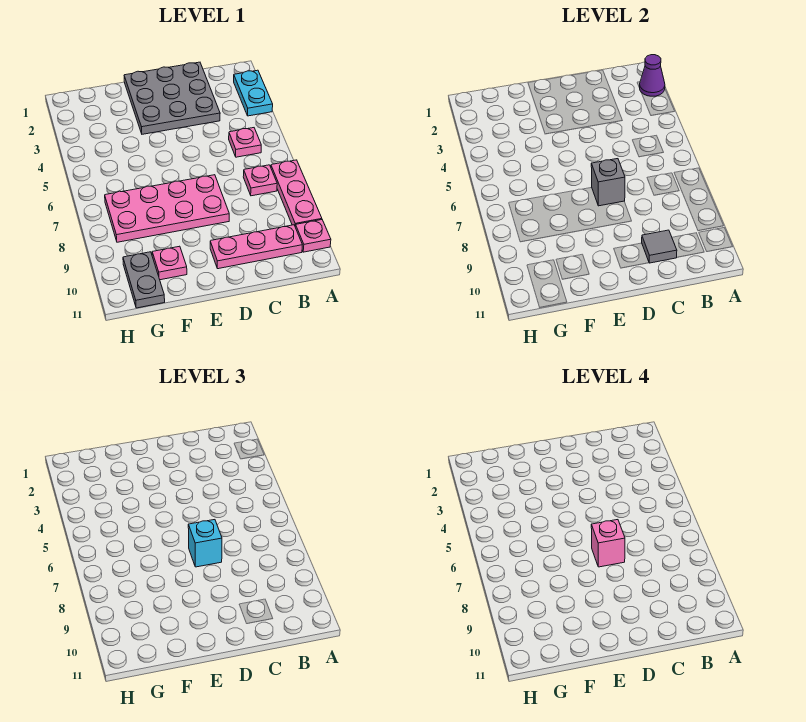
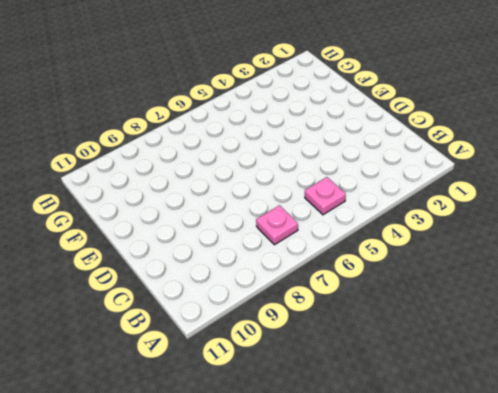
none -> cyan plate A2:A3 level 1
none -> pink plate A7:A9 level 1
none -> pink plate A10 level 1

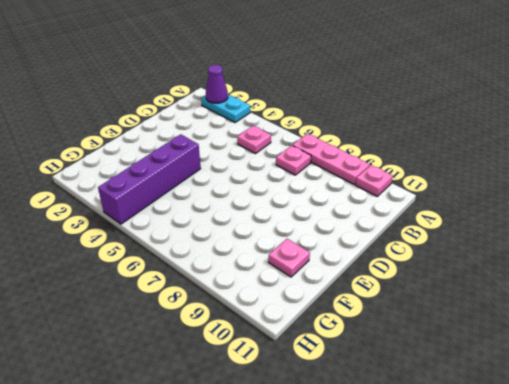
purple brick E4:H4 level 1 -> none
none -> pink plate B10:D10 level 1
none -> grey plate C1:E3 level 1
none -> pink plate D7:G8 level 1

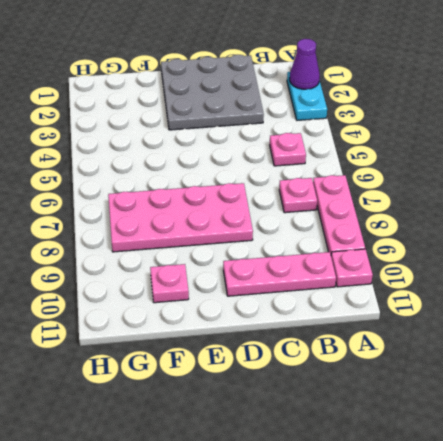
none -> grey plate G10:G11 level 1
none -> grey tile C10 level 2
none -> grey brick D7 level 2

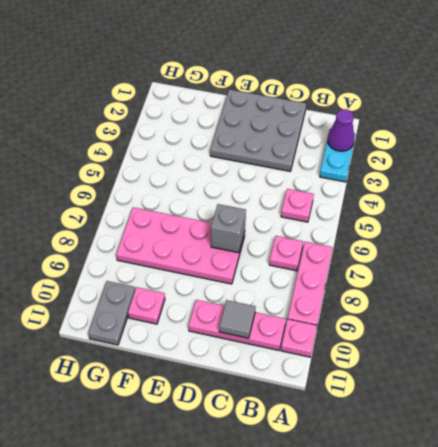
none -> cyan brick D7 level 3
none -> pink brick D7 level 4

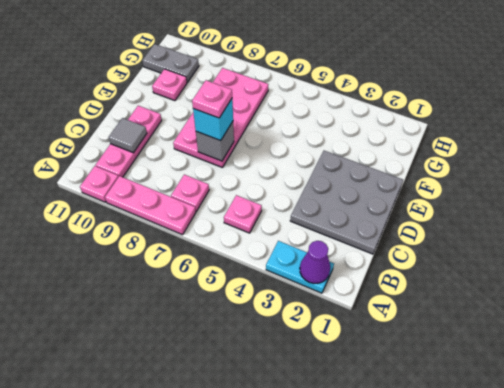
pink plate D7 level 4 -> pink brick D7 level 4

